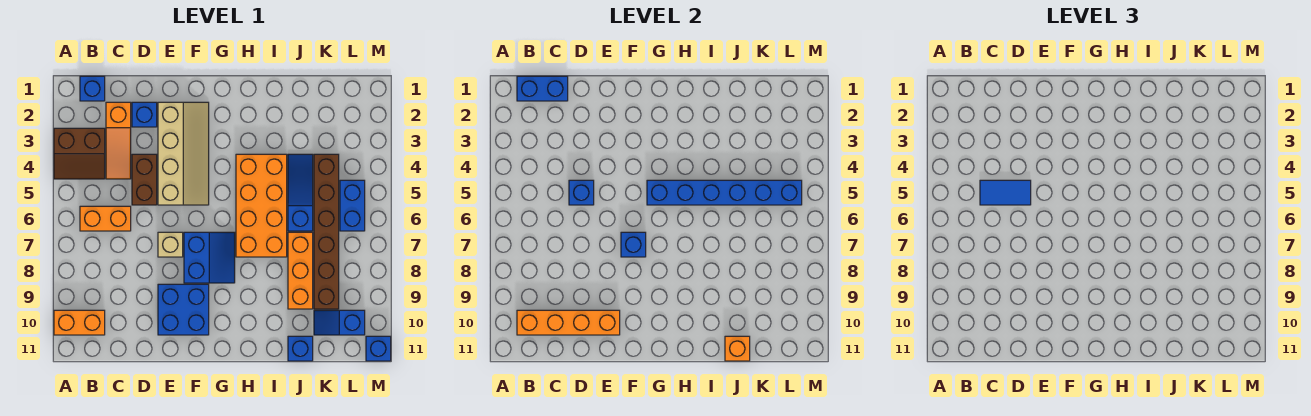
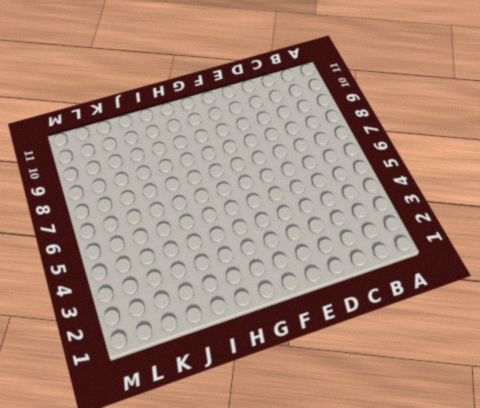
none -> brown slope A3:B4 level 1 top 3
none -> orange brick A10:B10 level 1
none -> blue brick B1 level 1

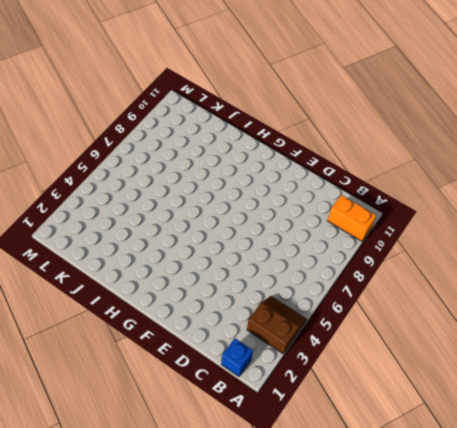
none -> orange brick B6:C6 level 1
none -> orange slope C2:C4 level 1 top 2
none -> blue brick D2 level 1

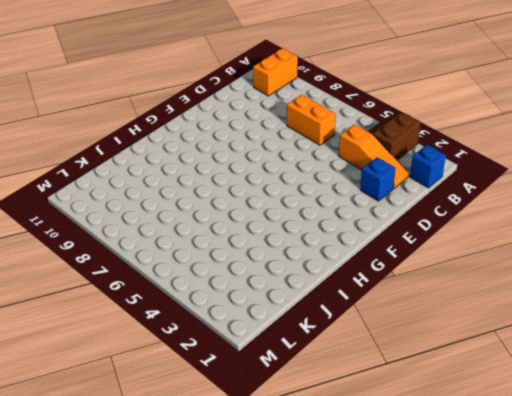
orange slope C2:C4 level 1 top 4 -> orange slope C2:C4 level 1 top 2
orange brick C6:C7 level 1 -> orange brick B6:C6 level 1
none -> brown brick D4:D5 level 1
none -> tan slope E2:F5 level 1 top E
none -> tan brick E7 level 1

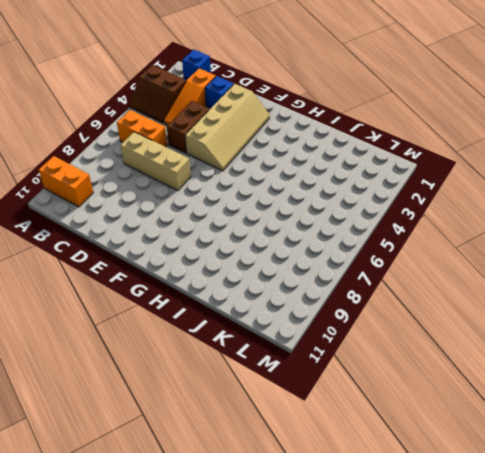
tan brick C7:E7 level 1 -> tan brick E7 level 1
none -> blue brick E9:F10 level 1
none -> blue slope F7:G8 level 1 top F
none -> orange brick H4:I7 level 1

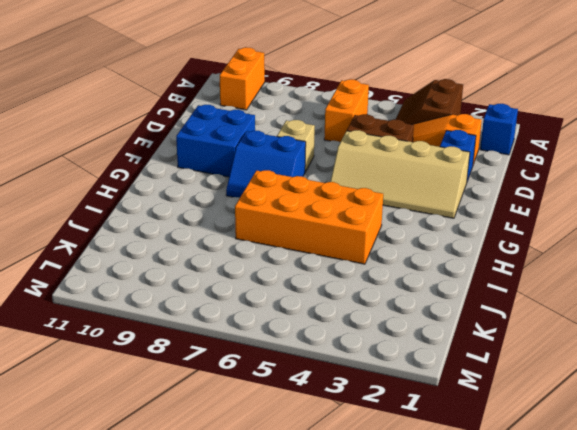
none -> blue slope J4:J6 level 1 top 6
none -> orange brick J7:J9 level 1
none -> blue brick J11 level 1

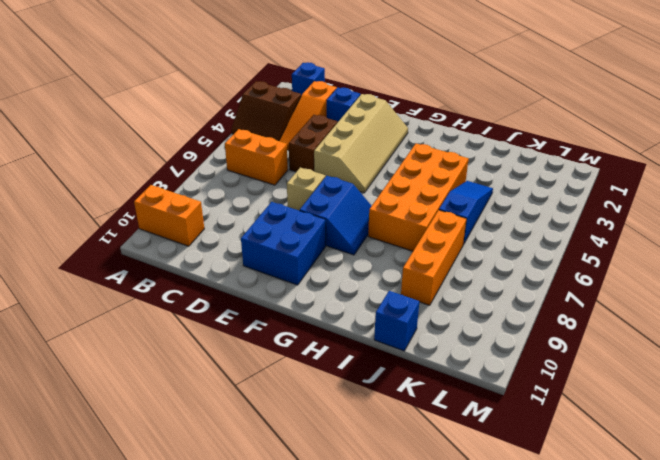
none -> brown brick K4:K9 level 1
none -> blue slope K10:L10 level 1 top L
none -> blue brick L5:L6 level 1

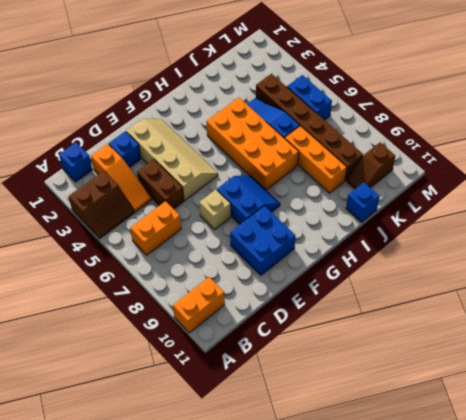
brown slope K10:L10 level 1 top L -> blue slope K10:L10 level 1 top L
none -> blue brick M11 level 1
none -> blue brick B1:C1 level 2
none -> orange brick B10:E10 level 2

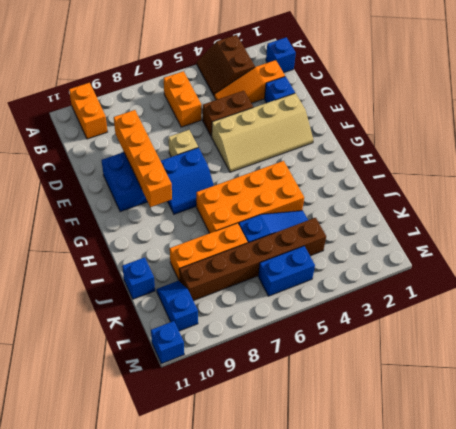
orange brick D9:G9 level 2 -> orange brick B10:E10 level 2
none -> blue brick B1:C1 level 2
none -> blue brick D5 level 2
none -> blue brick F7 level 2

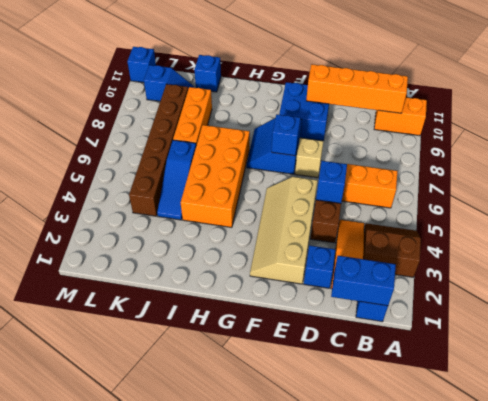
none -> blue brick L5:L6 level 1
none -> blue brick G5:L5 level 2
none -> orange brick J11 level 2

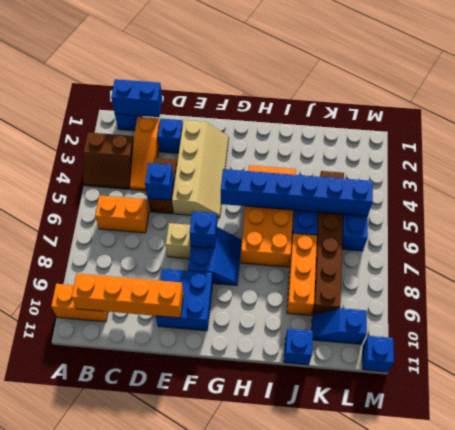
none -> orange brick J11 level 2
none -> blue tile C5:D5 level 3

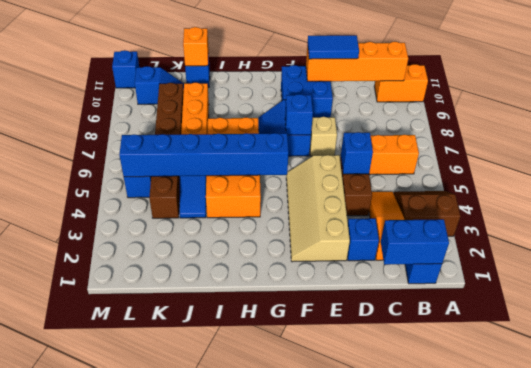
blue tile D10:E10 level 3 -> blue tile C5:D5 level 3

